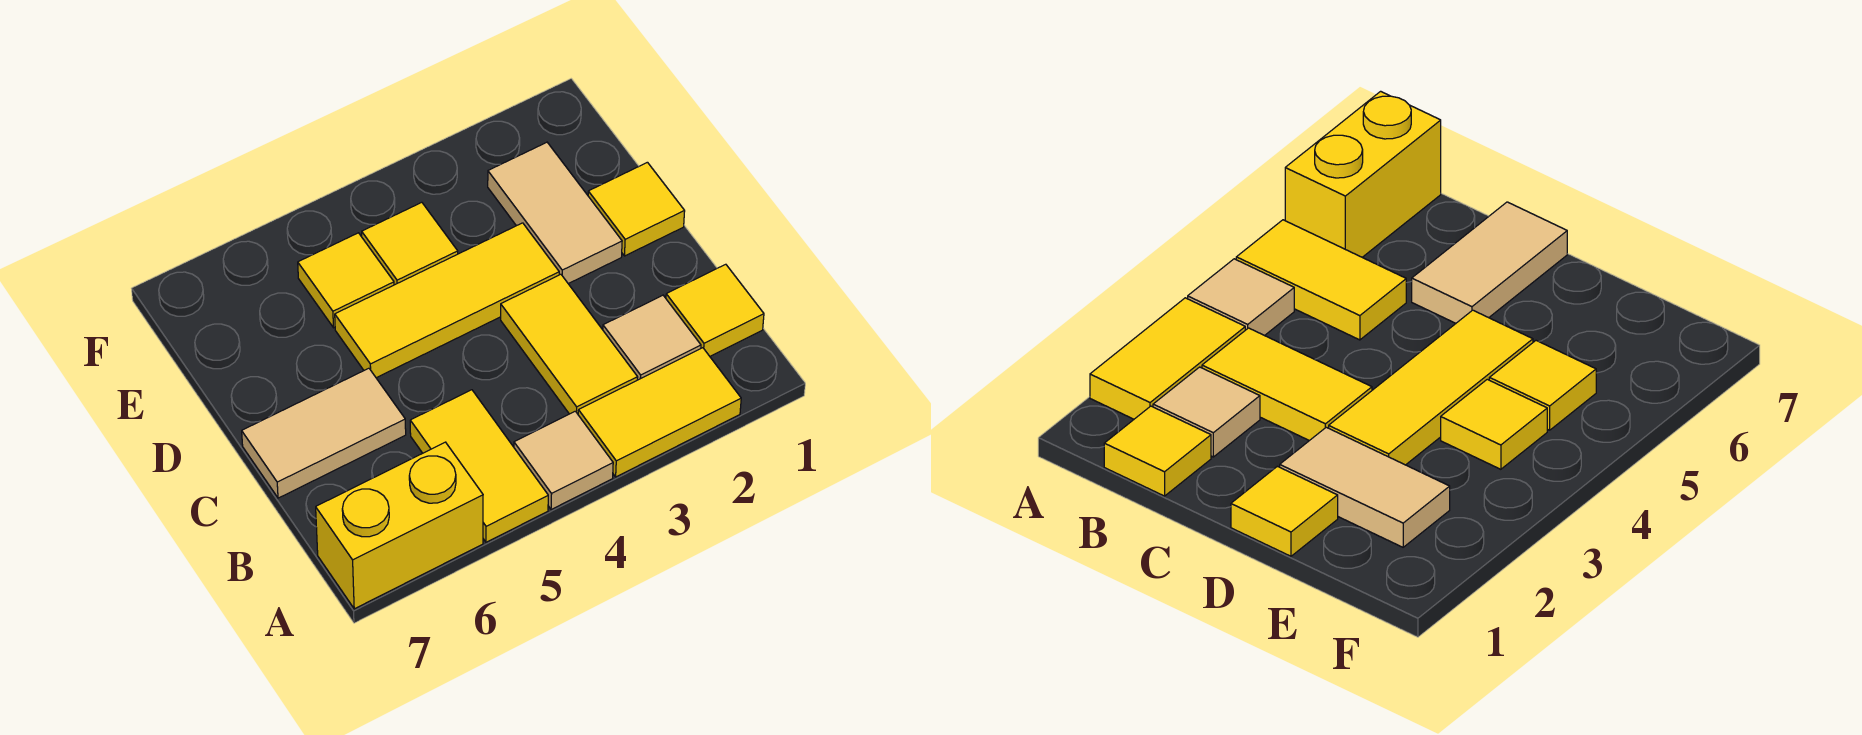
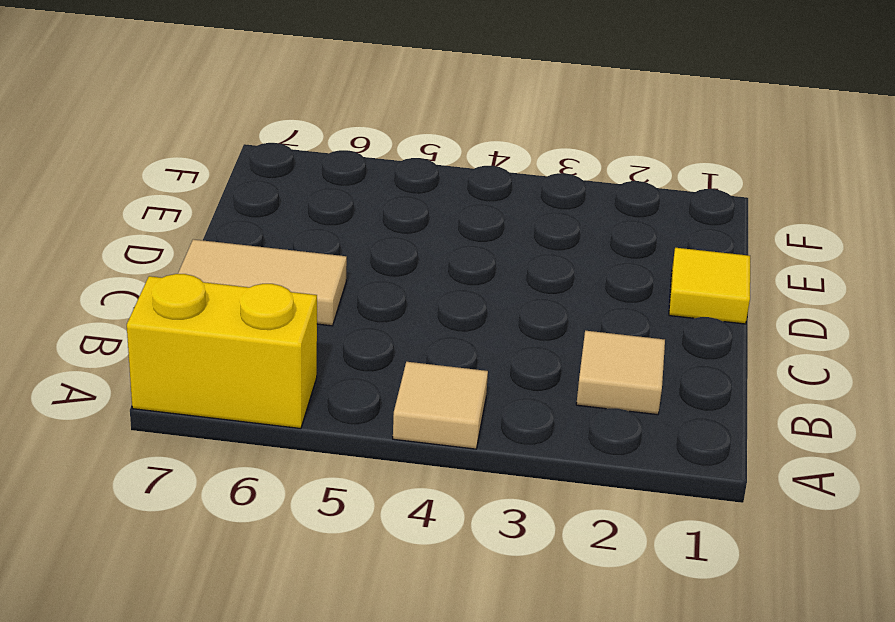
none -> yellow tile A2:A3 level 1
none -> yellow tile A5:B5 level 1
none -> yellow tile B1 level 1

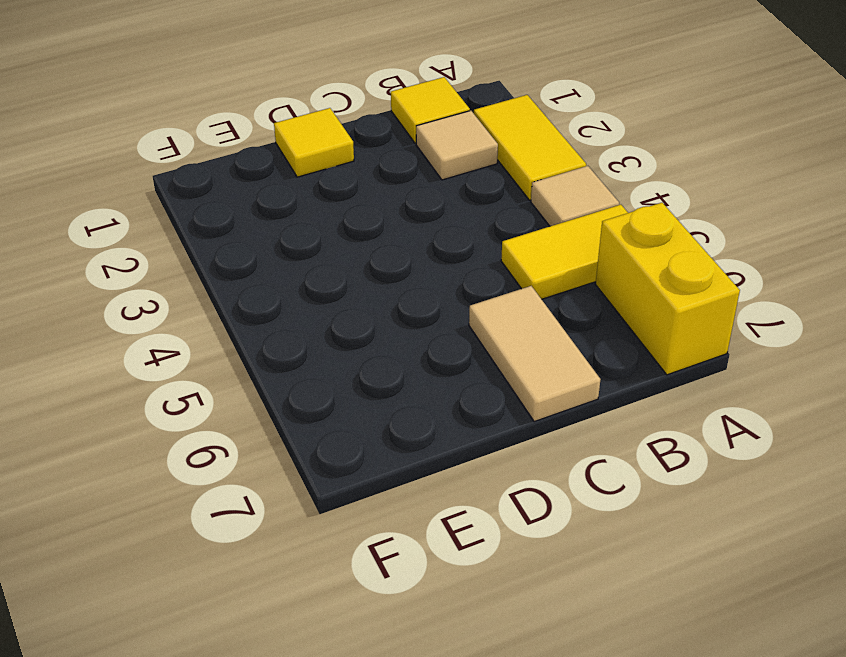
none -> yellow tile B3:C3 level 1
none -> tan tile D2:E2 level 1
none -> yellow tile D3:D5 level 1

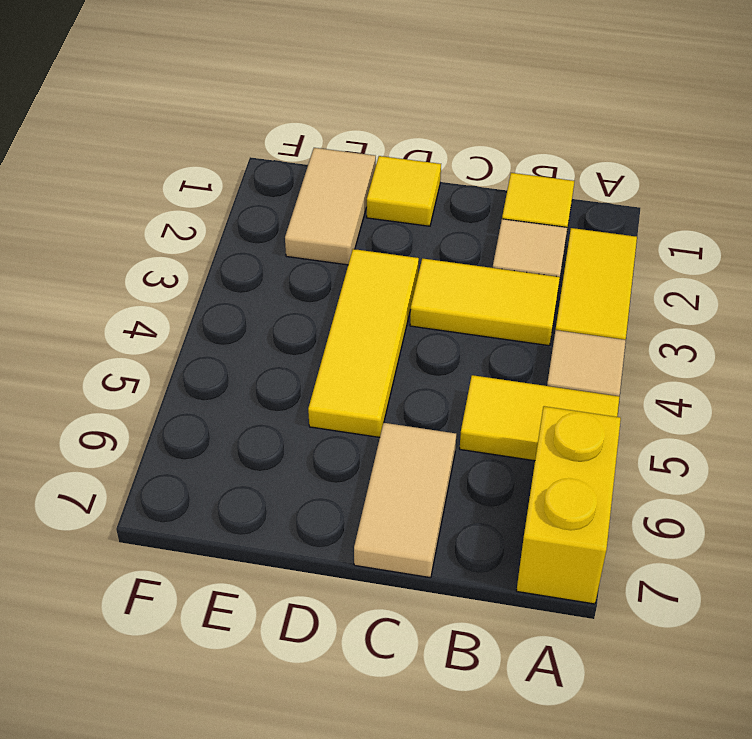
tan tile E1:E2 level 1 -> tan tile D2:E2 level 1
none -> yellow tile E4 level 1
none -> yellow tile E5 level 1

